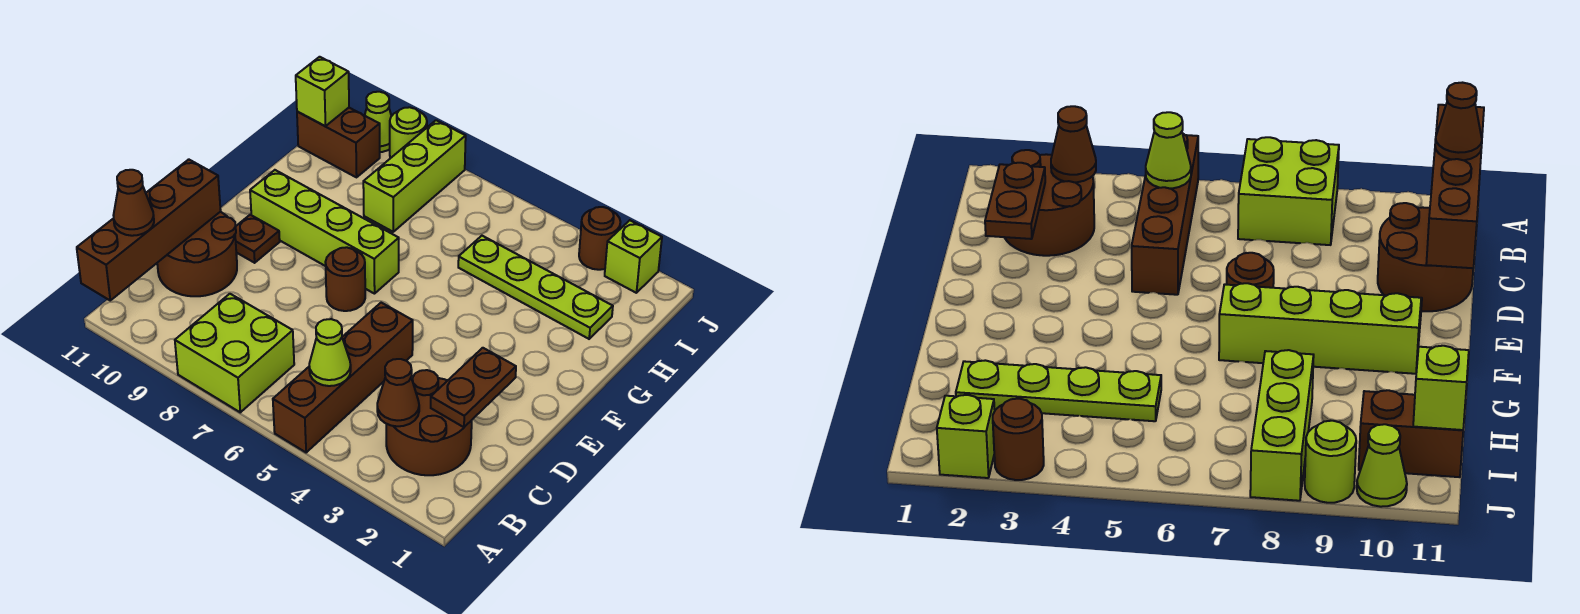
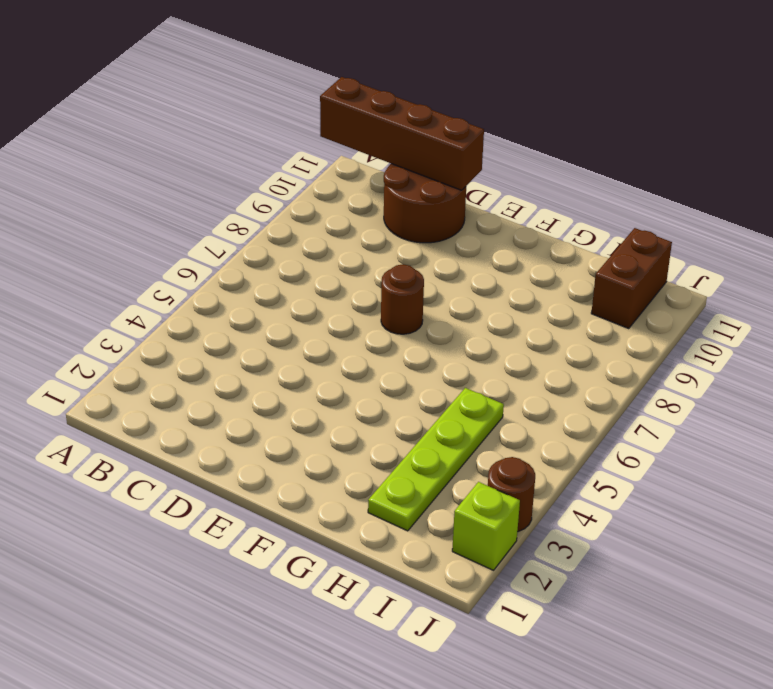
none -> brown brick A5:D5 level 1
none -> lime brick A7:B8 level 1
none -> brown round brick B2:C3 level 1

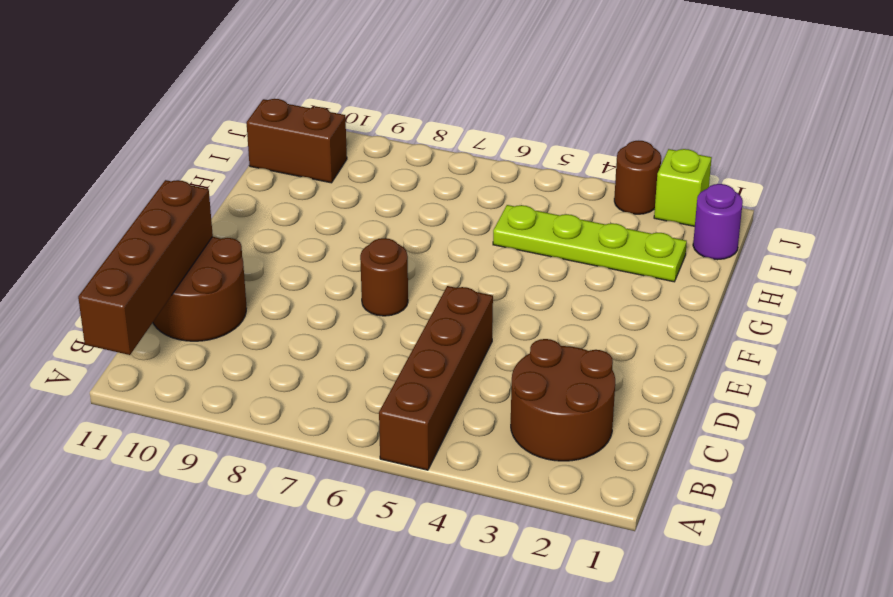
purple round brick I1 level 1 -> none
none -> lime brick A7:B8 level 1
none -> brown plate E10 level 1
none -> lime brick F7:F10 level 1

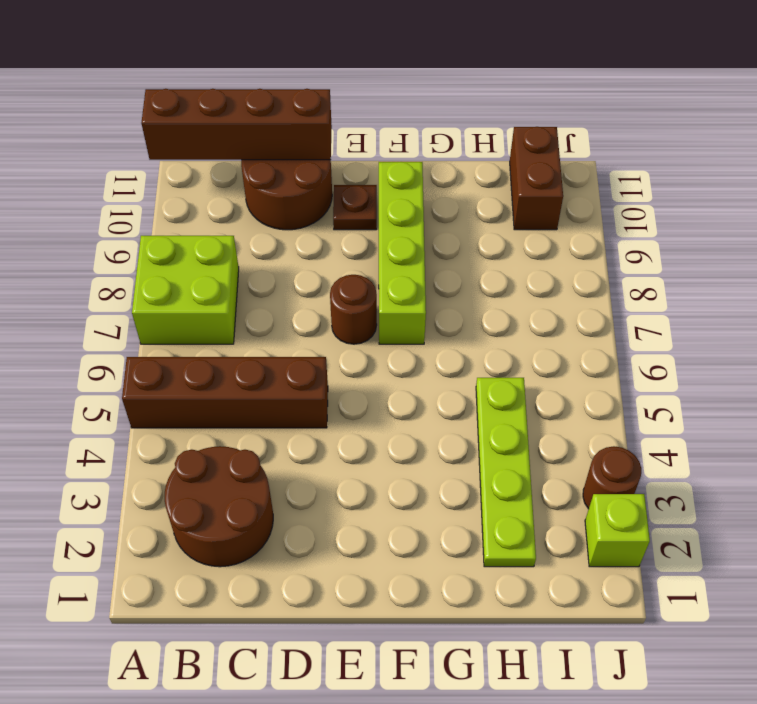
none -> lime brick H8:J8 level 1
none -> lime round brick J9 level 1
none -> lime cone J10 level 1

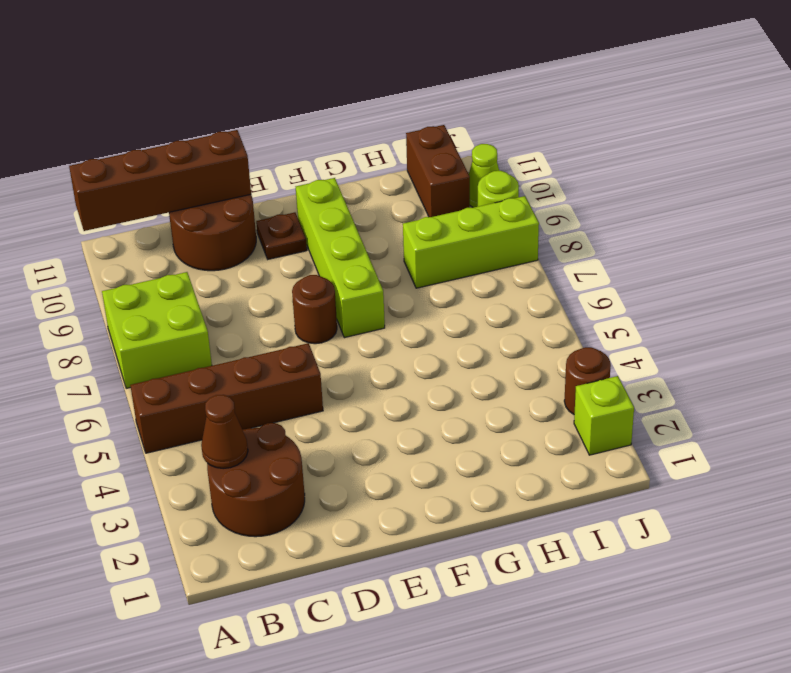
none -> lime plate H2:H5 level 1
none -> lime cone B5 level 2
none -> brown plate C2:D2 level 2

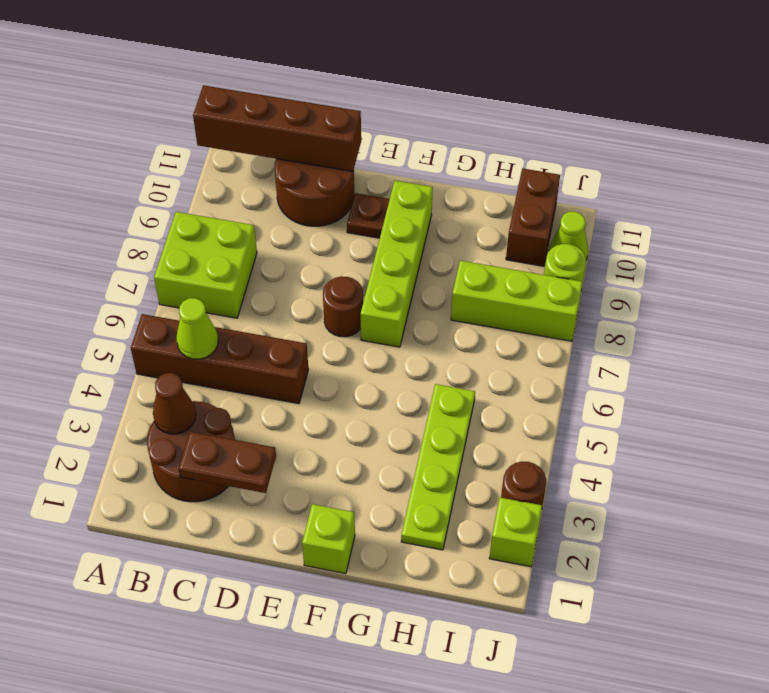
lime brick F1 level 1 -> lime brick I11 level 2
none -> brown cone B11 level 3

